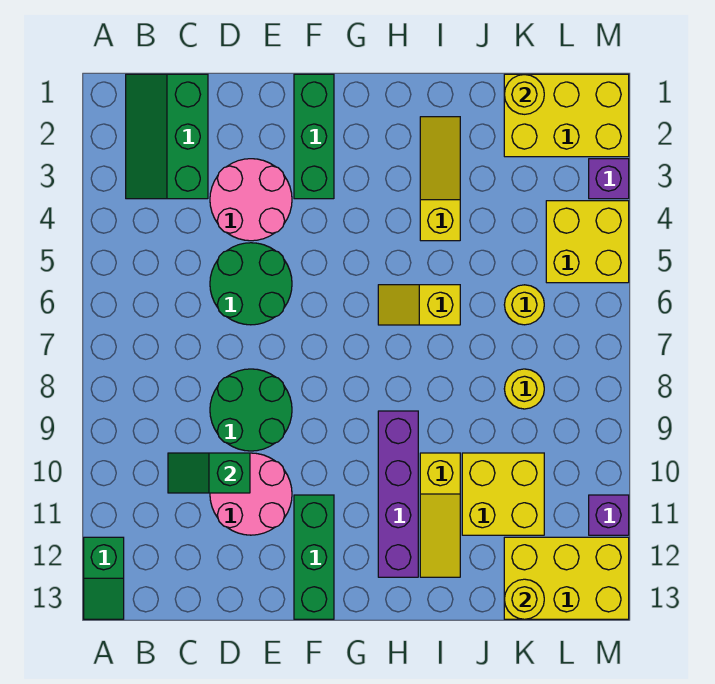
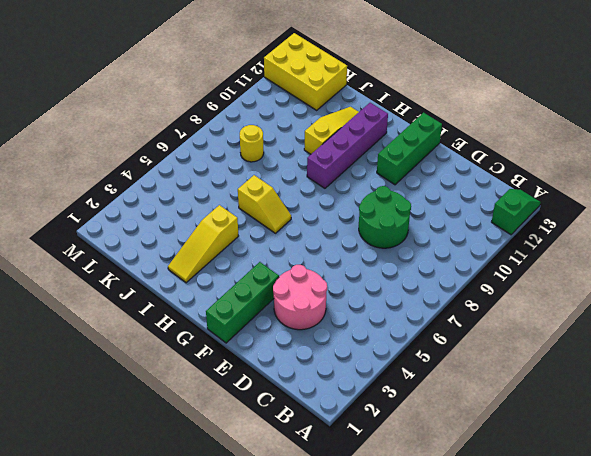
none -> green slope B1:C3 level 1 top C
none -> green round brick D5:E6 level 1
none -> pink round brick D10:E11 level 1

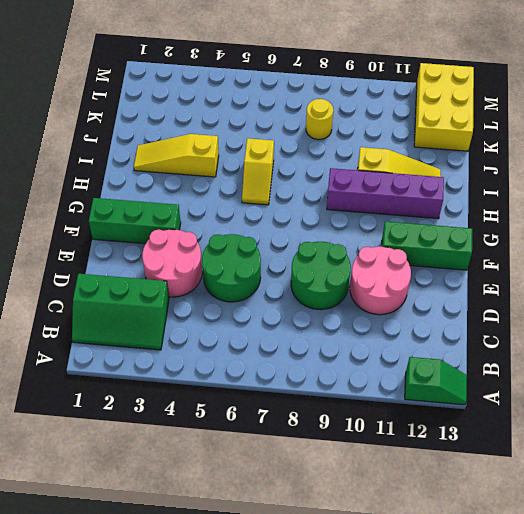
none -> yellow brick J10:K11 level 1
none -> yellow brick K1:M2 level 1
none -> yellow round brick K6 level 1

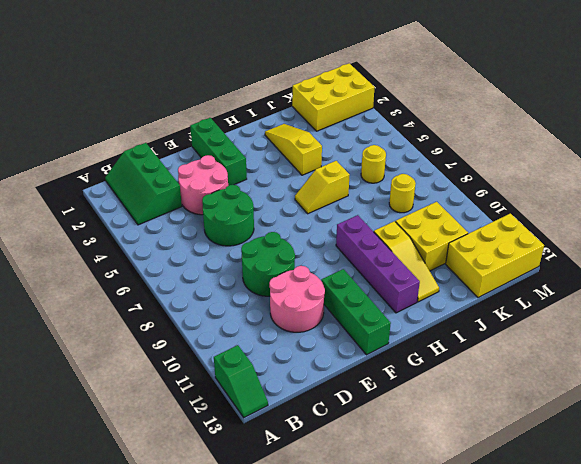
none -> yellow brick L4:M5 level 1
none -> purple brick M3 level 1
none -> purple brick M11 level 1

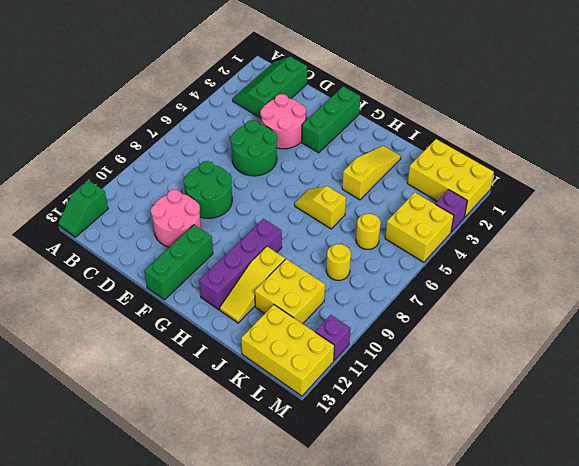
none -> green slope C10:D10 level 2 top D
none -> yellow round brick K1 level 2
none -> yellow round brick K13 level 2

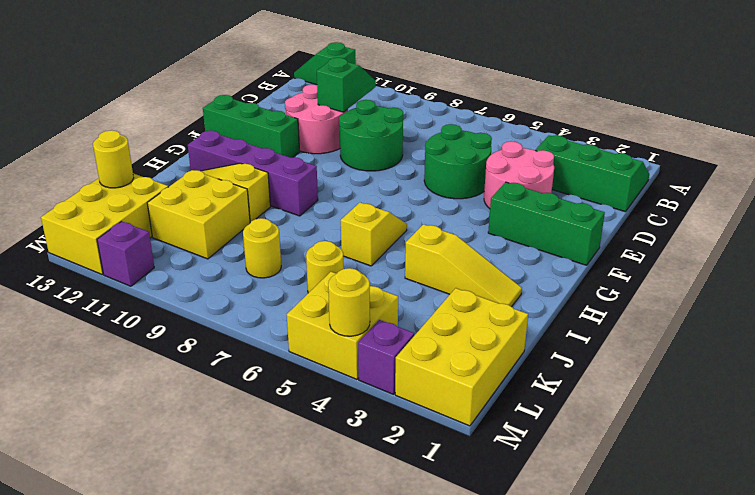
yellow round brick M4 level 2 -> yellow round brick K1 level 2

